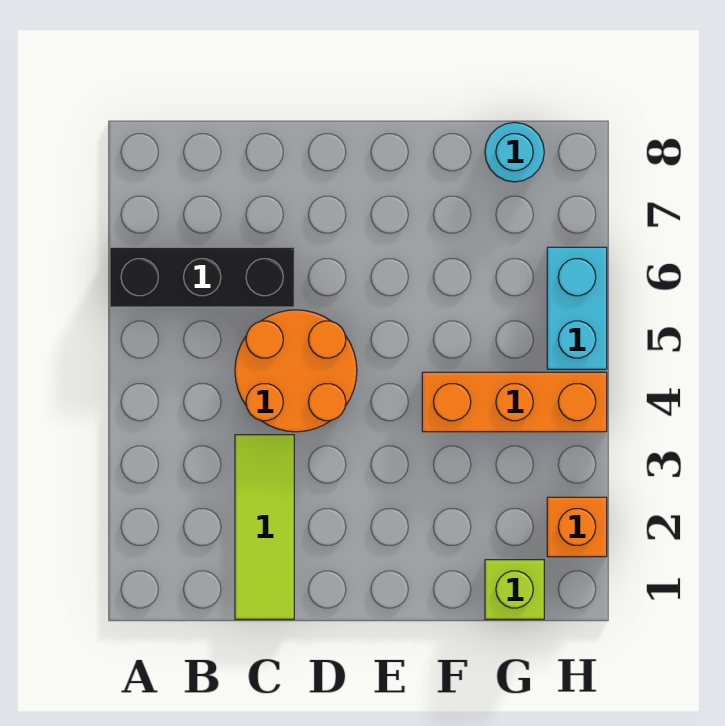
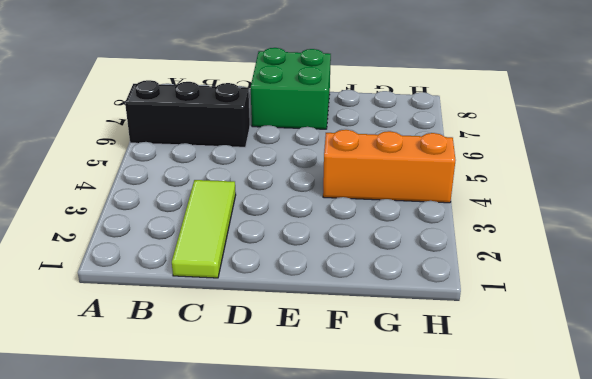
green brick D7:E8 level 1 -> none
none -> orange round brick C4:D5 level 1
none -> lime brick G1 level 1

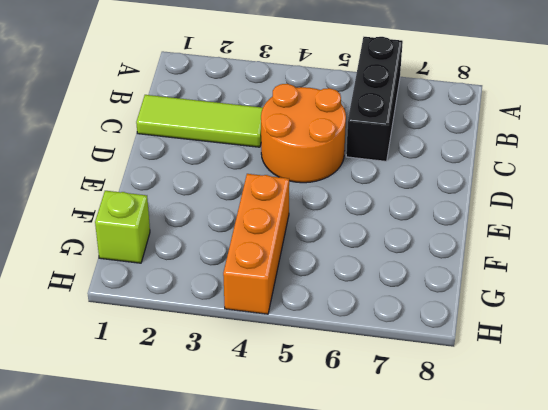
none -> cyan round brick G8 level 1
none -> orange brick H2 level 1

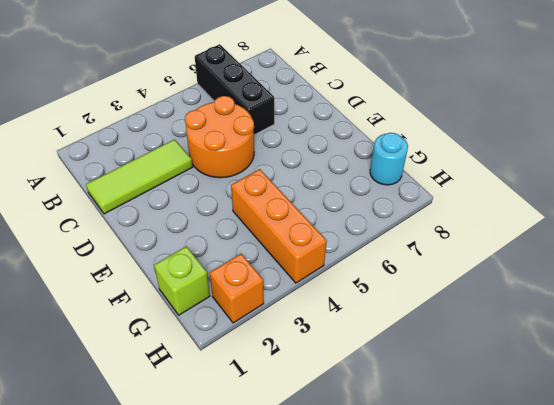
none -> cyan brick H5:H6 level 1

